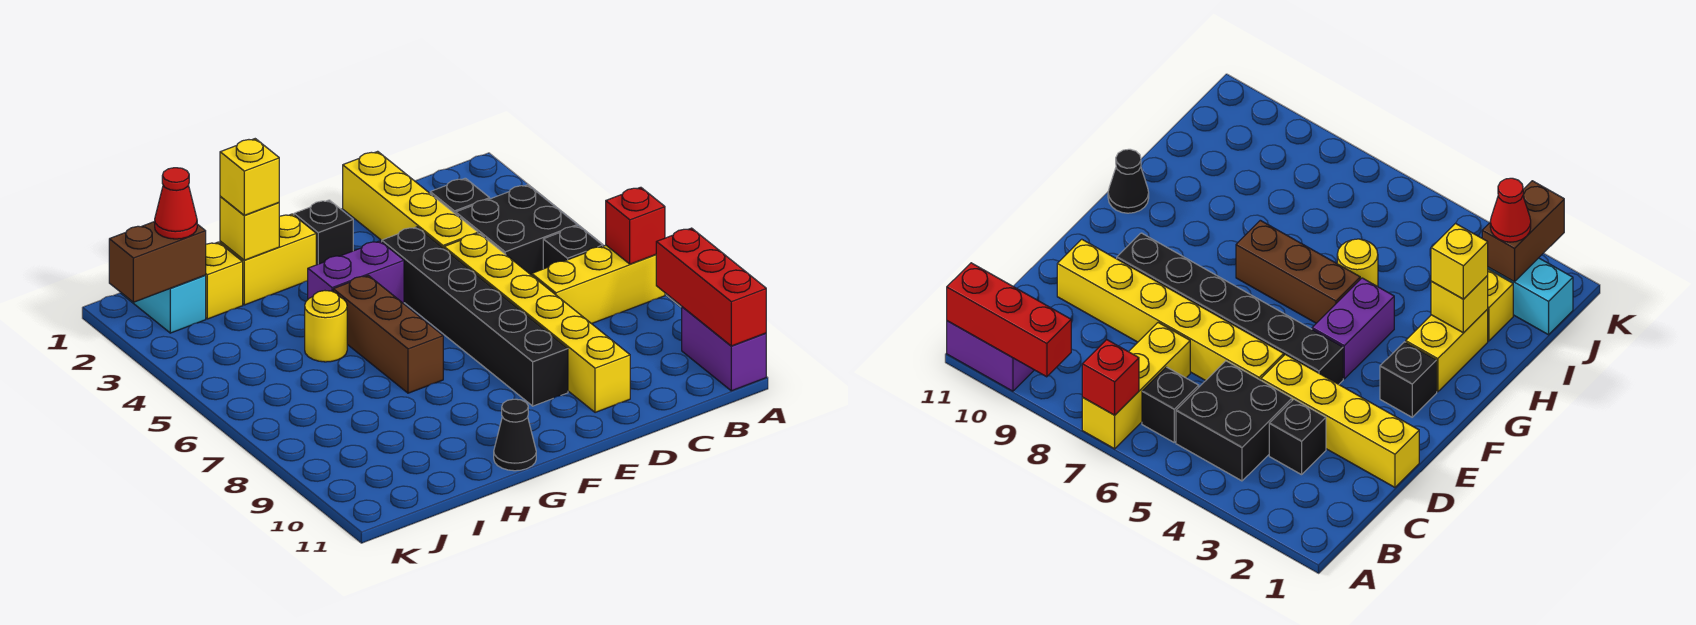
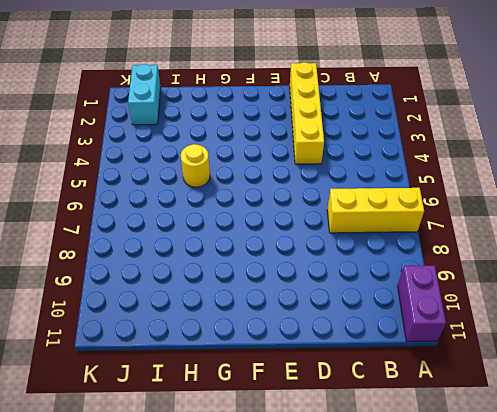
none -> black brick B4:C5 level 1
none -> black brick B6 level 1
none -> black brick C3 level 1

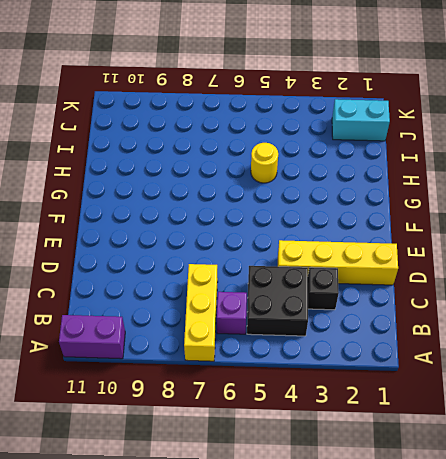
purple brick B6 level 1 -> black brick B6 level 1
none -> yellow brick D5:D10 level 1
none -> black brick E4:E9 level 1
none -> black brick F2 level 1

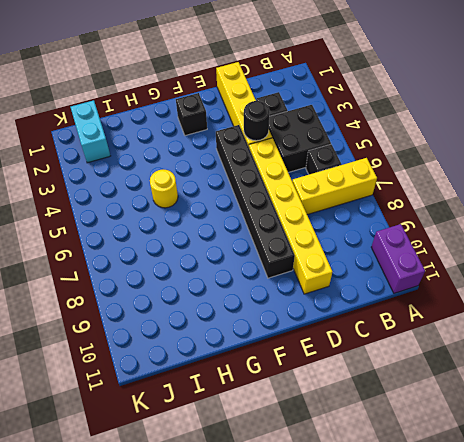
black round brick D4 level 2 -> none
none -> purple brick F4:G4 level 1
none -> yellow brick G2:H2 level 1
none -> brown brick G5:G7 level 1

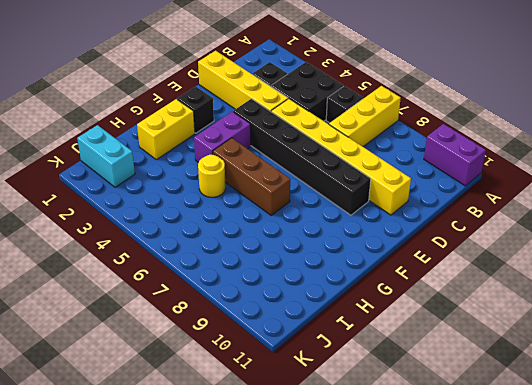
none -> black cone G11 level 1
none -> yellow brick I2 level 1
none -> red brick A7 level 2

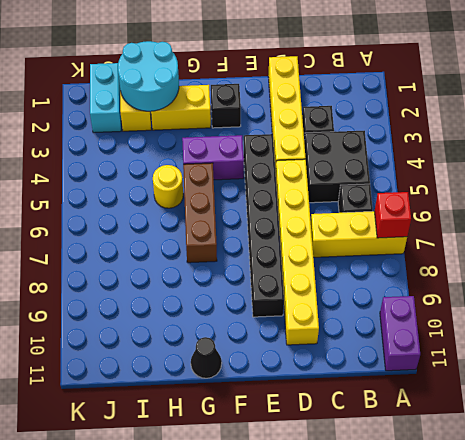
cyan round brick H1:I2 level 2 -> yellow brick H2 level 2
none -> red brick A9:A11 level 2
none -> brown brick J2:K2 level 2
none -> yellow brick H2 level 3

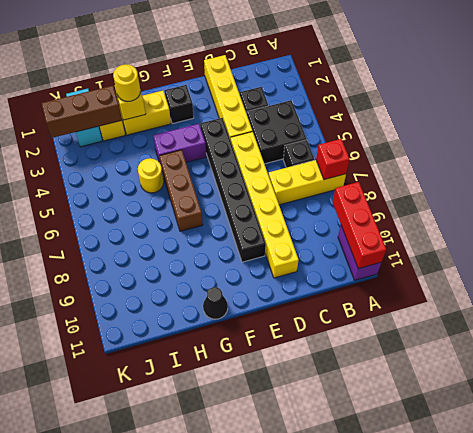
yellow round brick H2 level 3 -> yellow brick H2 level 3
brown brick I2:K2 level 2 -> brown brick J2:K2 level 2
none -> red cone J2 level 3

